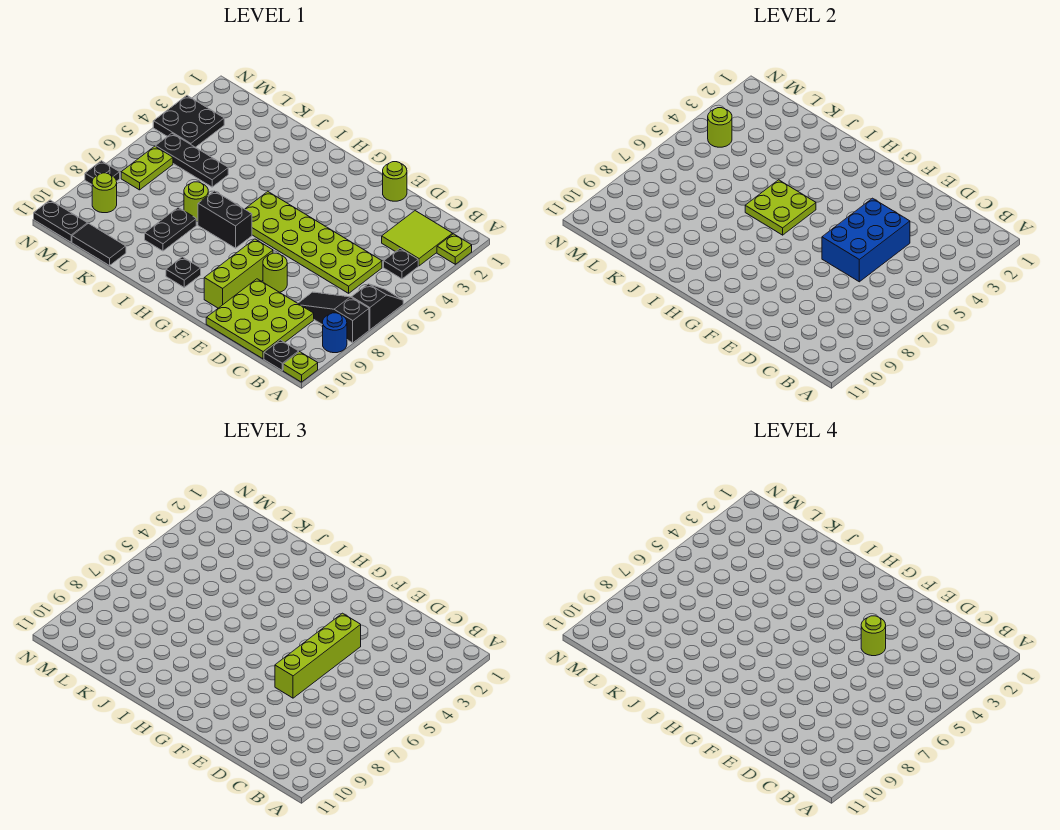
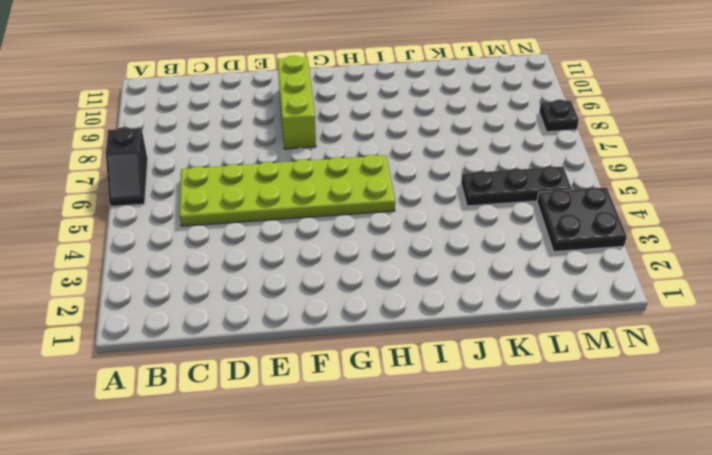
none -> lime plate A2 level 1
none -> black slope A8:C8 level 1 top A
none -> blue round brick A9 level 1

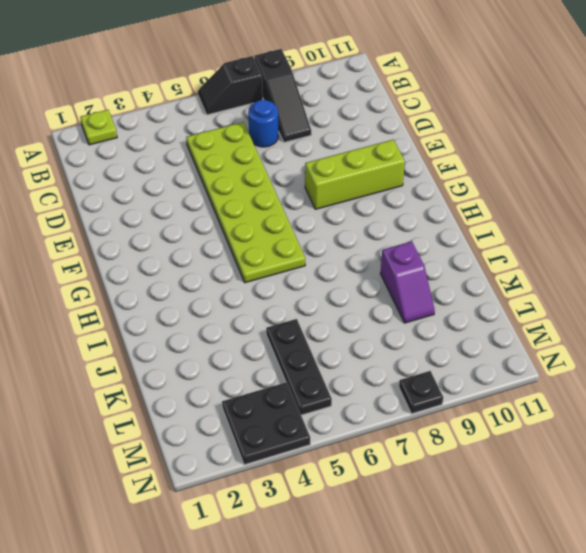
blue round brick C7 level 1 -> blue round brick A9 level 1
purple slope J9:K9 level 1 top J -> black plate J8:J9 level 1
none -> lime plate A11 level 1
none -> lime tile B2:C3 level 1
none -> black plate B4 level 1

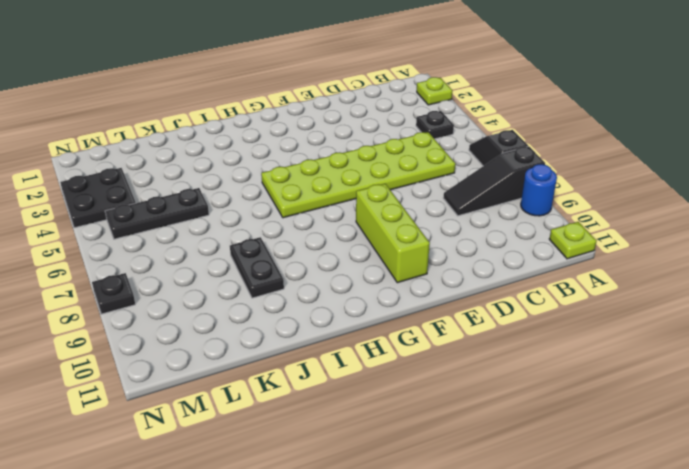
none -> lime tile B2:C3 level 1
none -> black plate B11 level 1
none -> lime plate C9:E11 level 1

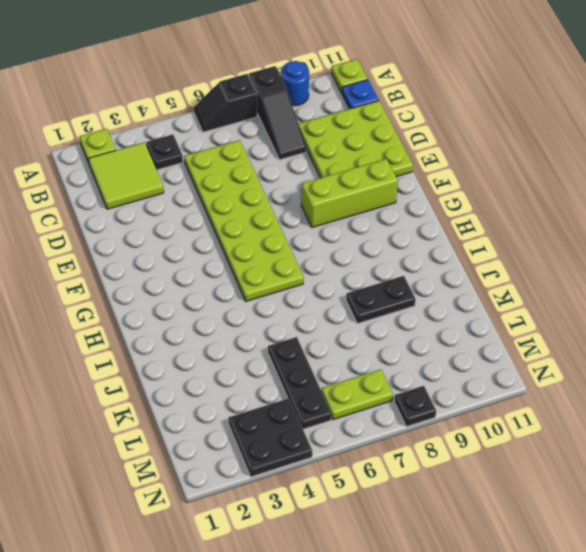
blue plate B11 level 1 -> black plate B11 level 1
none -> lime round brick E1 level 1
none -> lime round brick E8 level 1
none -> black brick H7:I7 level 1

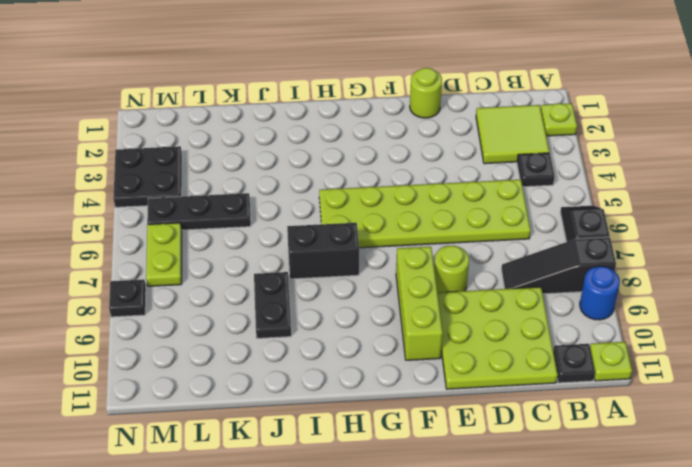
none -> black plate H10 level 1
none -> lime round brick J7 level 1
none -> black tile K11:L11 level 1

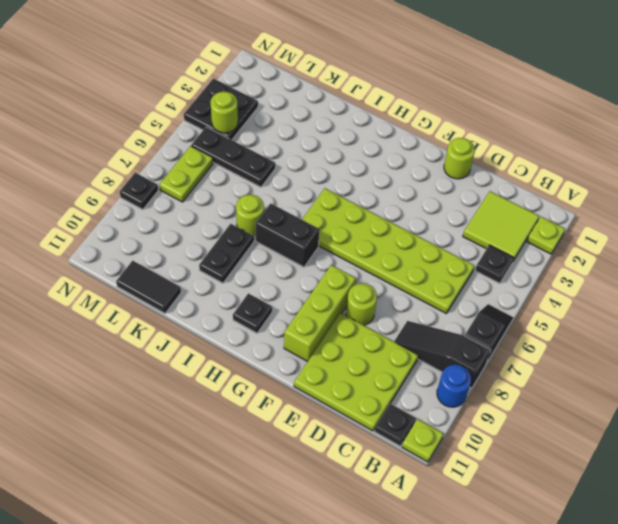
none -> lime round brick M9 level 1
none -> black plate M11:N11 level 1
none -> blue brick D4:E6 level 2

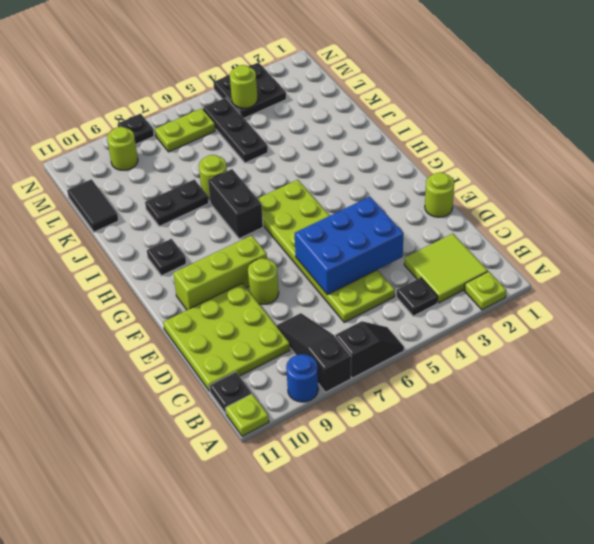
none -> black plate M11:N11 level 1
none -> lime plate H5:I6 level 2
none -> lime brick E4:E7 level 3

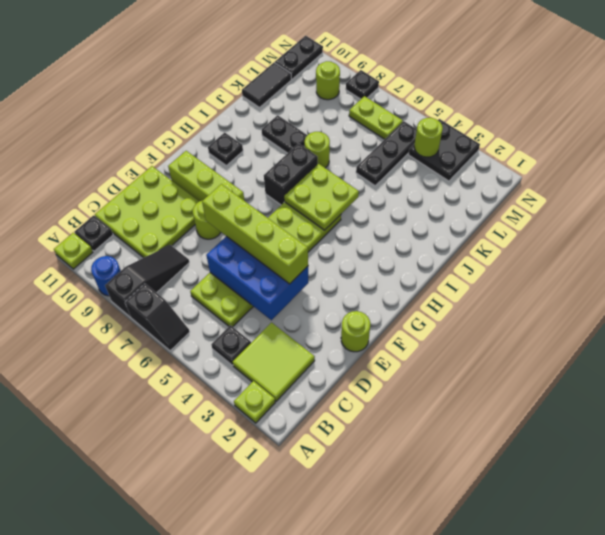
none -> lime round brick E4 level 4

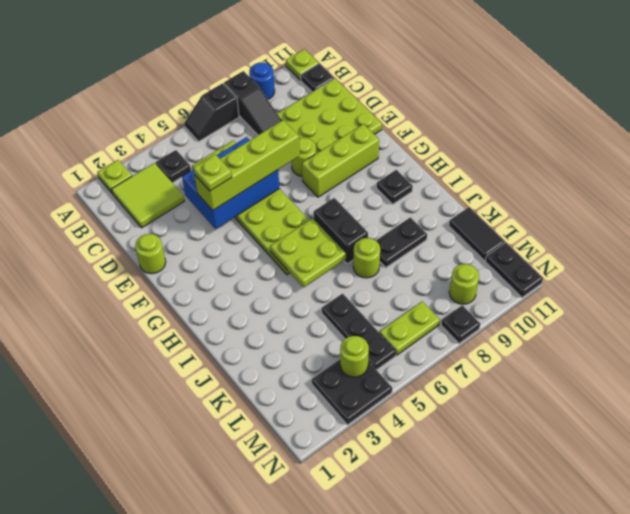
lime plate E4 level 4 -> lime round brick E4 level 4

